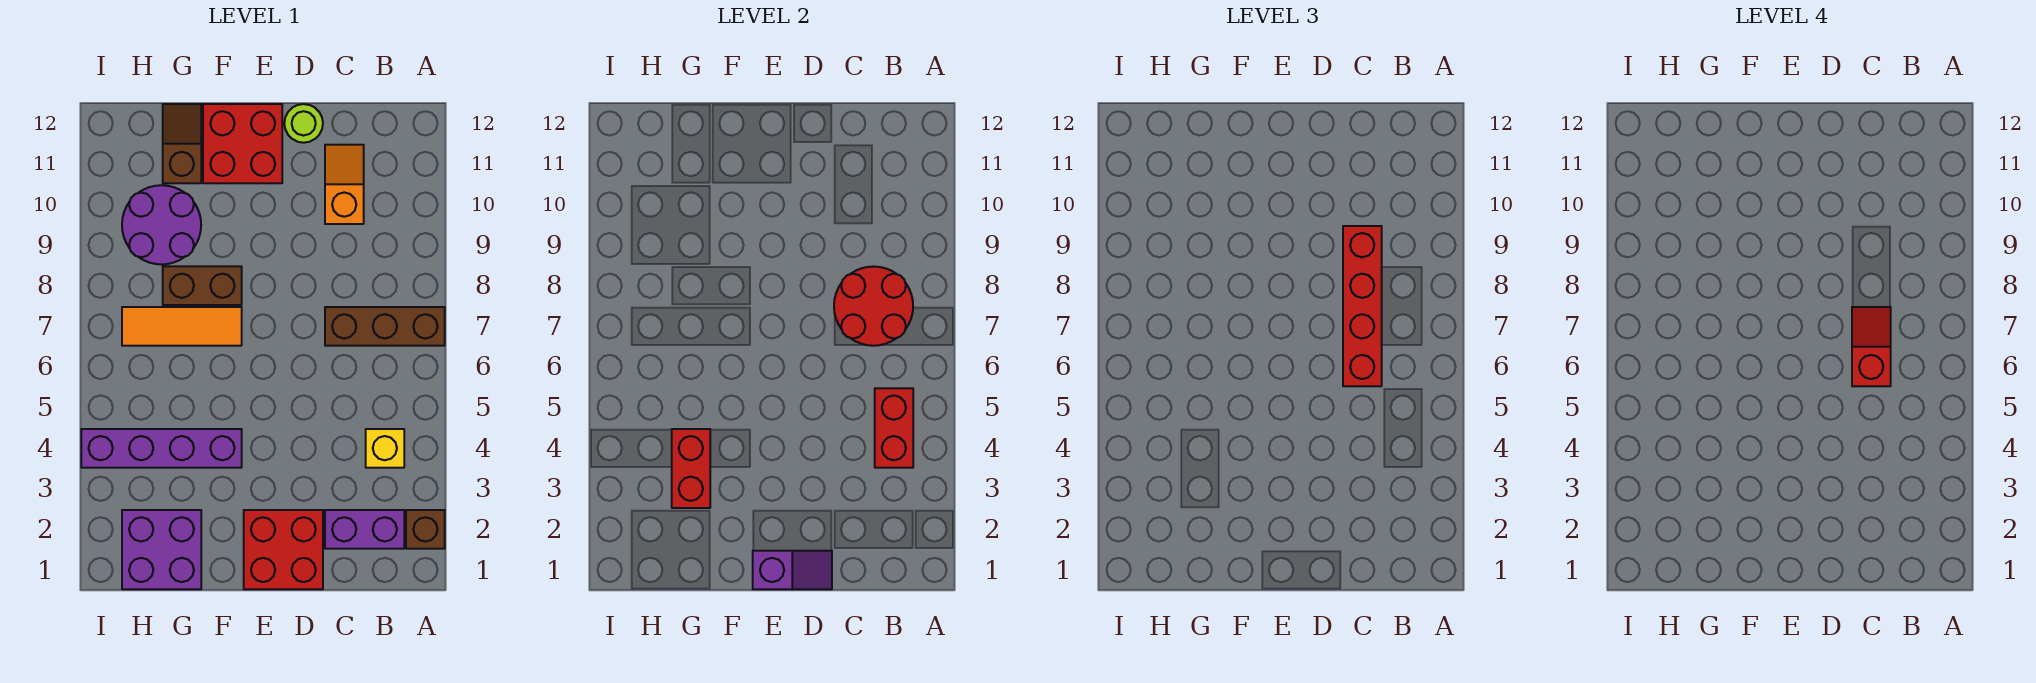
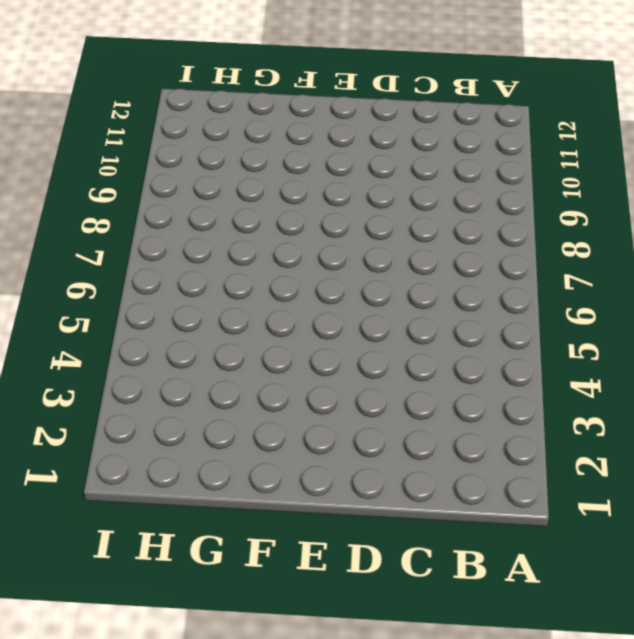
none -> brown brick A2 level 1
none -> brown brick A7:C7 level 1
none -> purple brick B2:C2 level 1

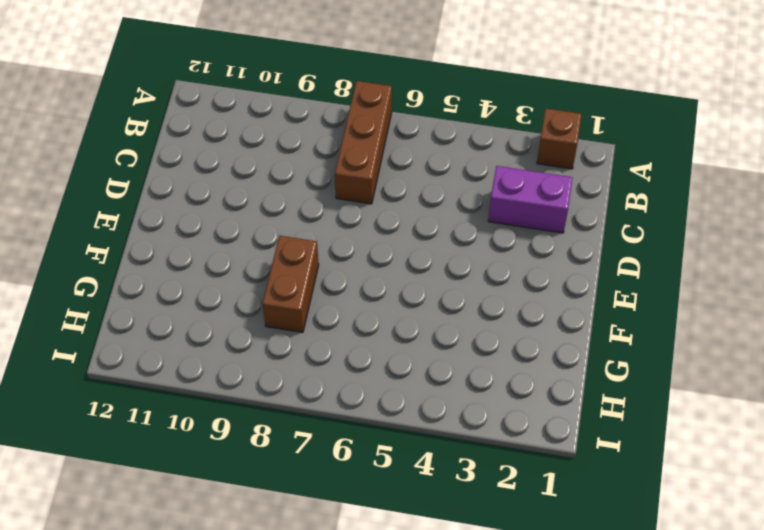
purple brick C2:C3 level 1 -> purple brick B2:C2 level 1
none -> yellow brick B4 level 1
none -> orange slope C10:C11 level 1 top 10
none -> red brick D1:E2 level 1

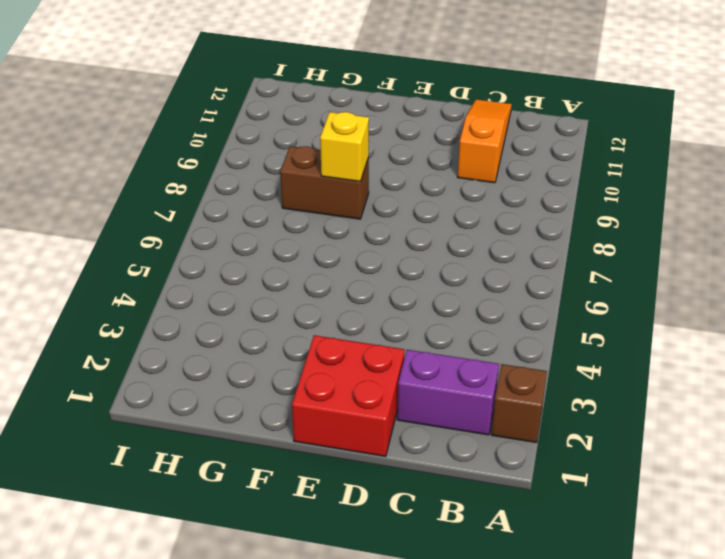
orange slope C10:C12 level 1 top 10 -> orange slope C10:C11 level 1 top 10
yellow brick F8 level 2 -> yellow brick B4 level 1
none -> brown brick A7:C7 level 1
none -> lime round brick D12 level 1
none -> red brick E11:F12 level 1

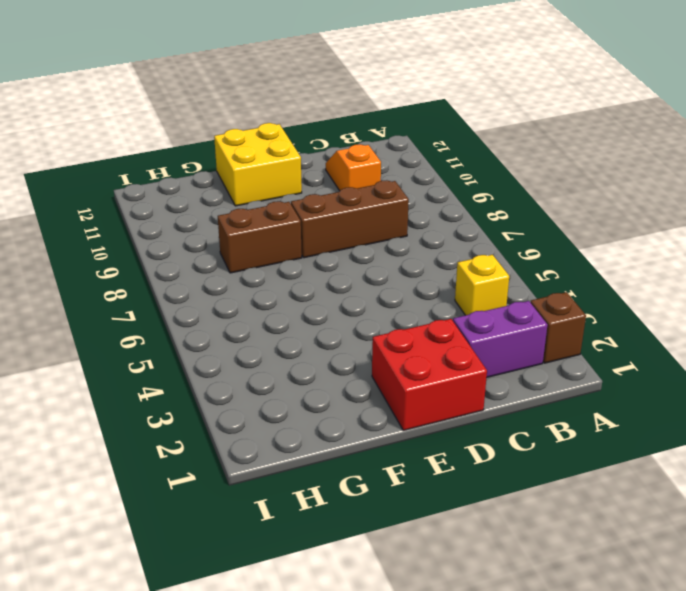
brown brick C8:E8 level 1 -> brown brick A7:C7 level 1
yellow brick E11:F12 level 1 -> red brick E11:F12 level 1
none -> lime round brick D12 level 1
none -> purple brick F4:I4 level 1
none -> orange tile F7:H7 level 1

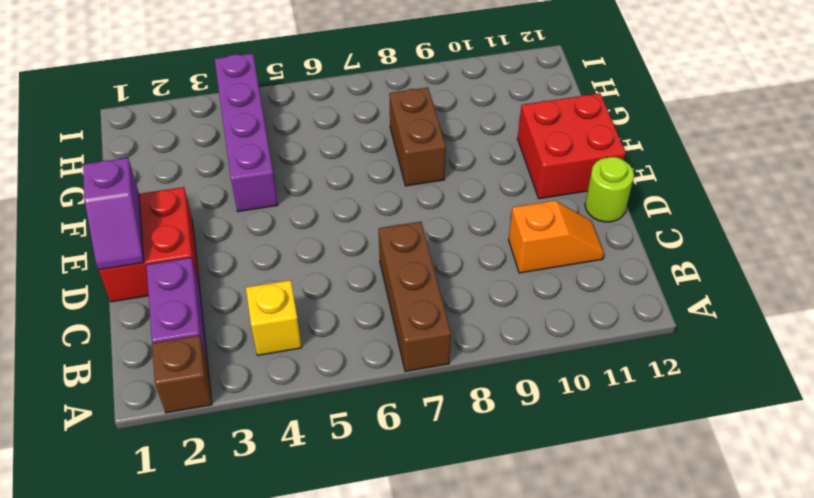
none -> orange tile F7:H7 level 1
none -> purple brick G1:H2 level 1
none -> purple round brick G9:H10 level 1

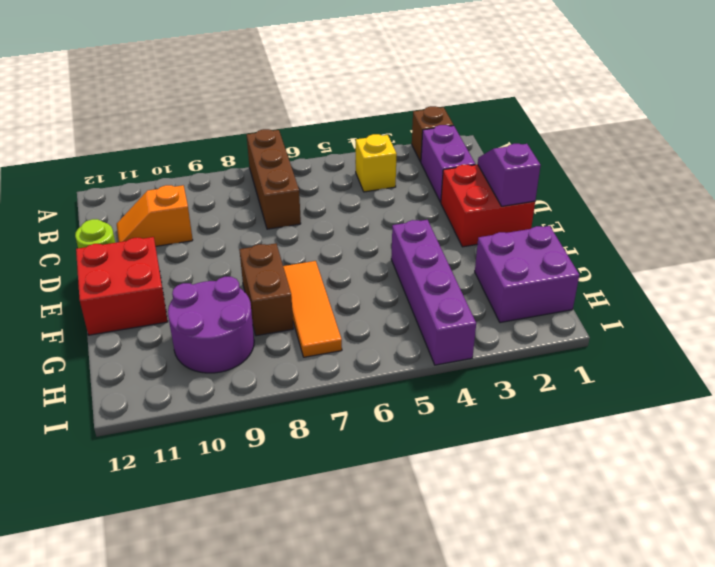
none -> brown slope G11:G12 level 1 top 11
none -> red brick B4:B5 level 2
none -> red round brick B7:C8 level 2

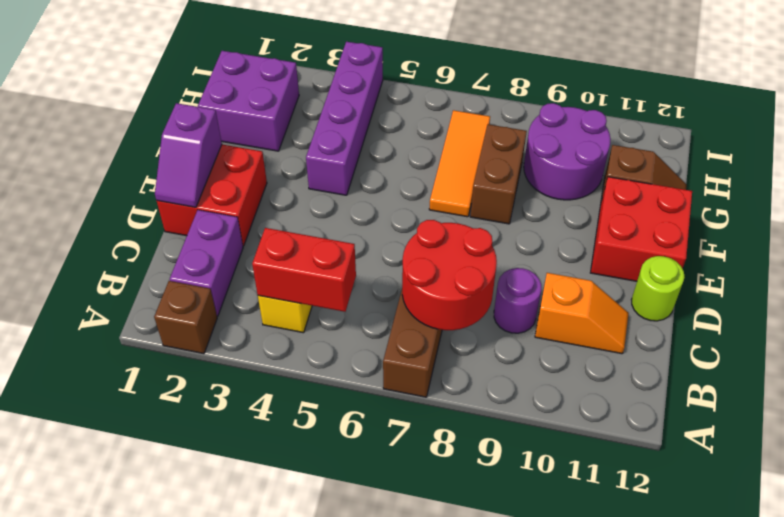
purple round brick C9 level 1 -> none
none -> red brick G3:G4 level 2
none -> red brick C6:C9 level 3
none -> red slope C6:C7 level 4 top 6

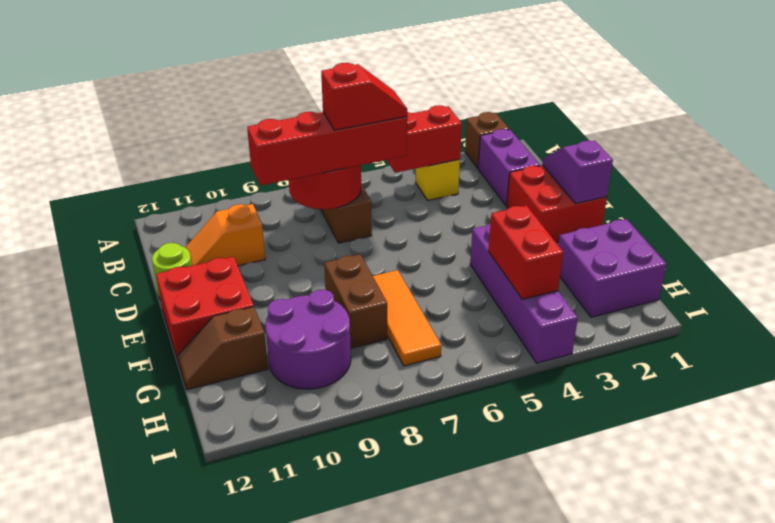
red slope C6:C7 level 4 top 7 -> red slope C6:C7 level 4 top 6
red brick G4:H4 level 2 -> red brick G3:G4 level 2

